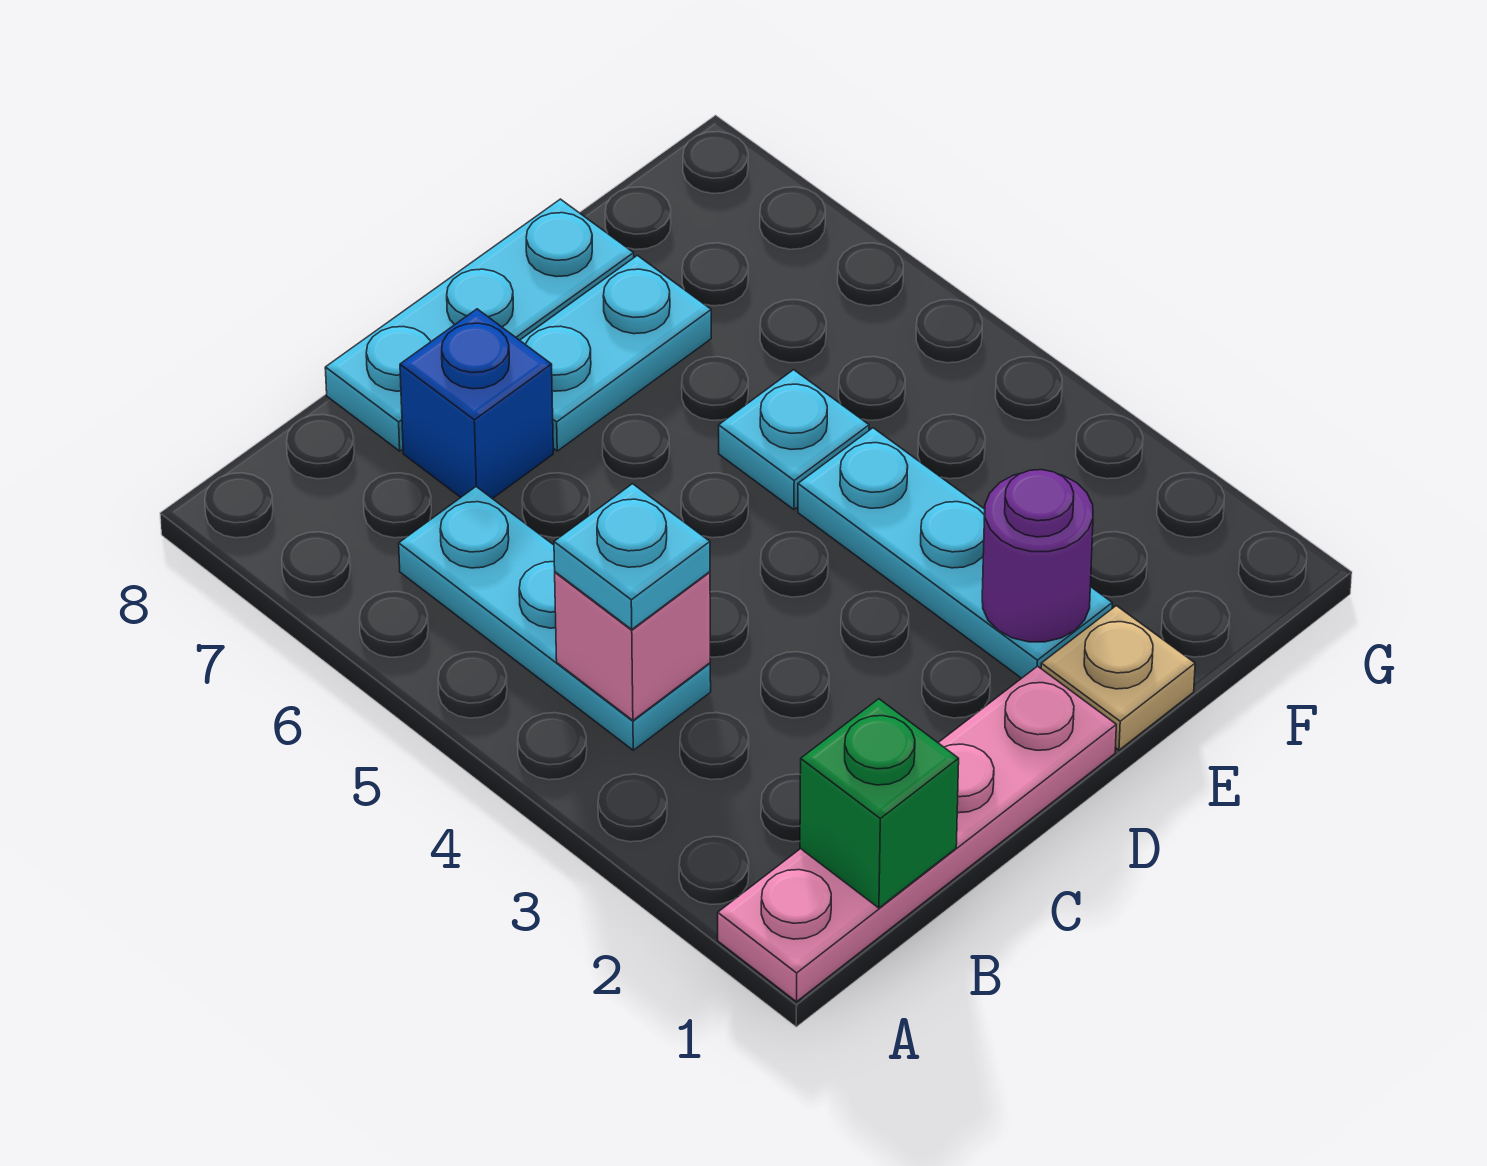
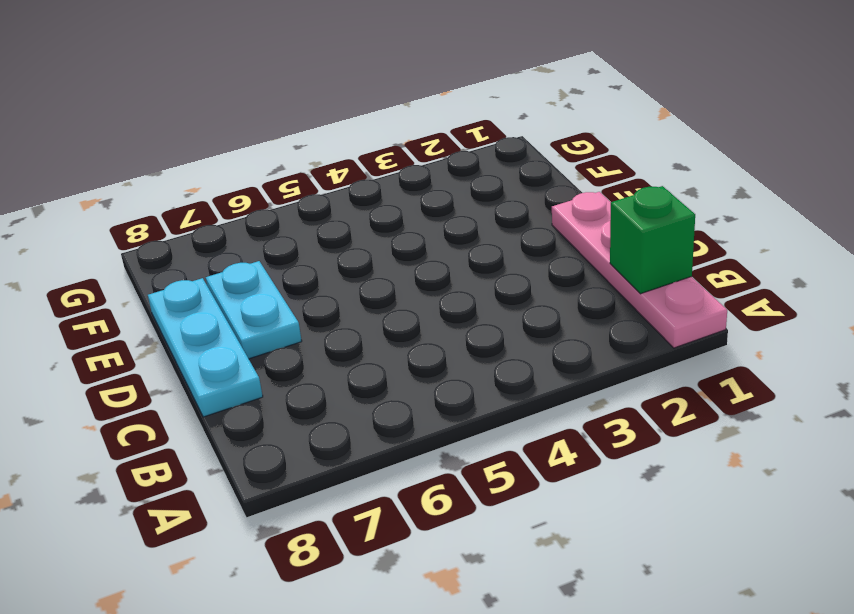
none -> cyan plate B4:B6 level 1
none -> blue brick C7 level 1
none -> tan plate E1 level 1

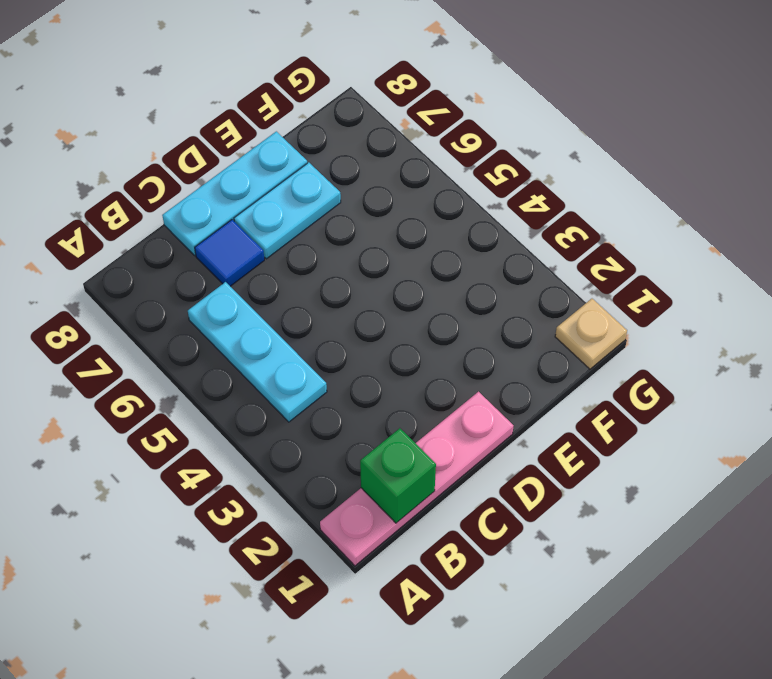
blue tile C7 level 1 -> blue brick C7 level 1
tan plate G1 level 1 -> tan plate E1 level 1
none -> cyan plate E2:E4 level 1
none -> cyan plate E5 level 1
none -> pink brick B4 level 2

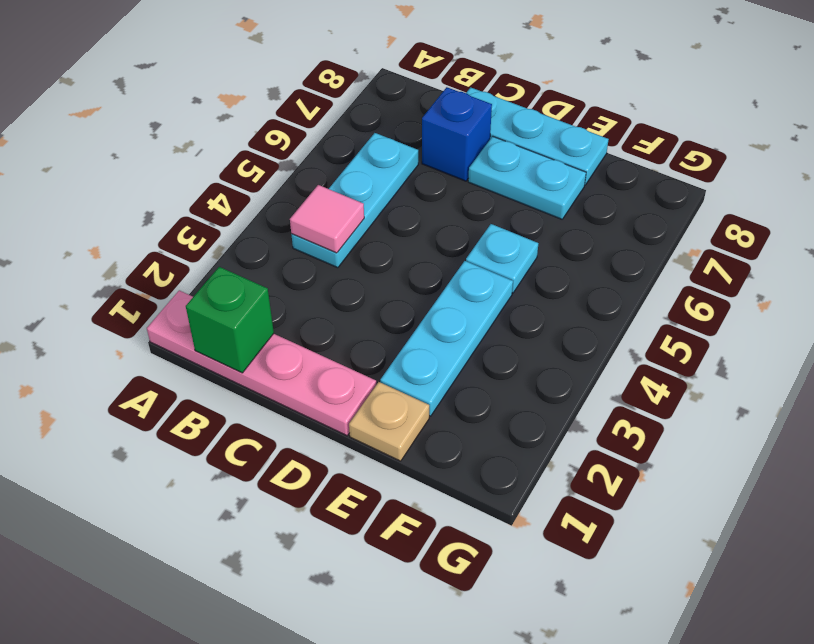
pink tile B4 level 2 -> pink brick B4 level 2
none -> purple round brick E2 level 2
none -> cyan plate B4 level 3

